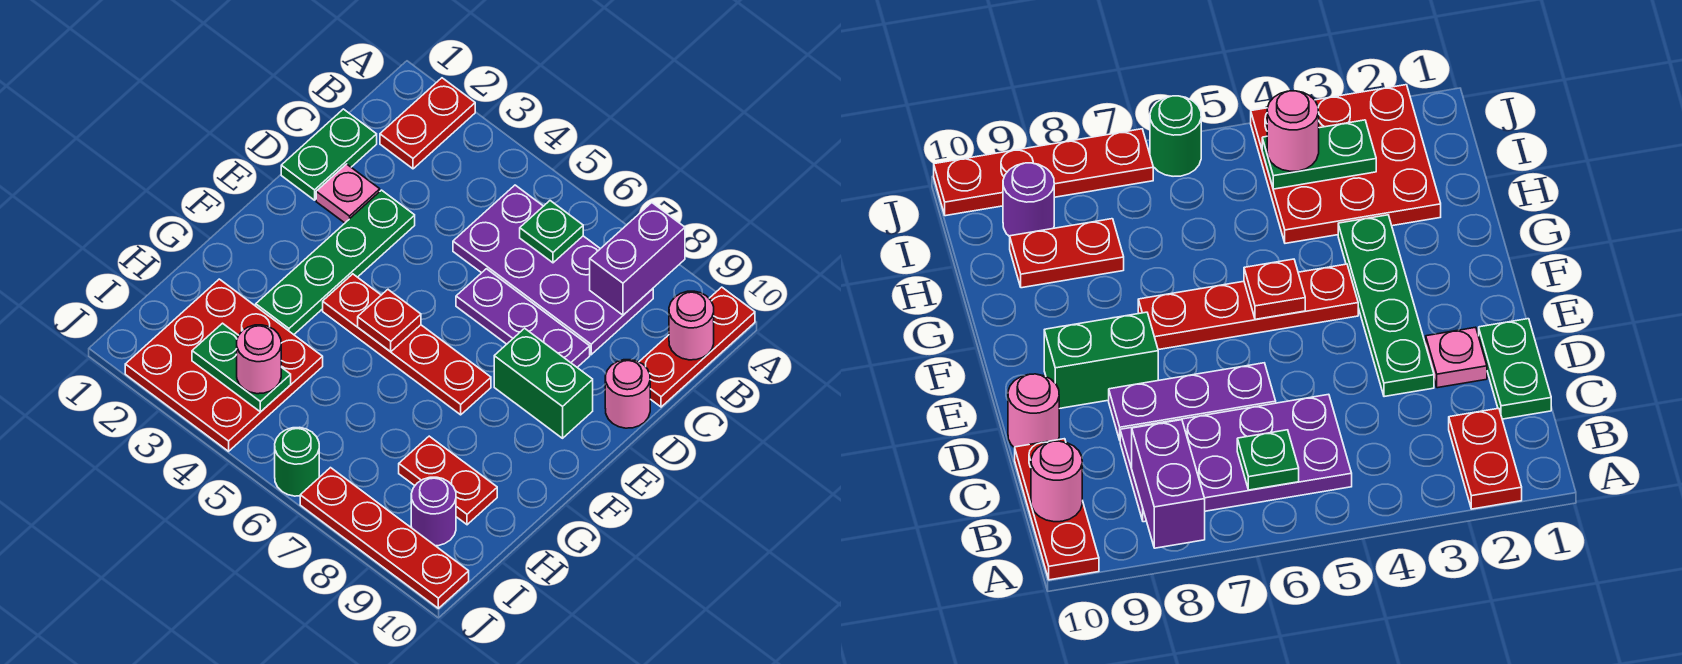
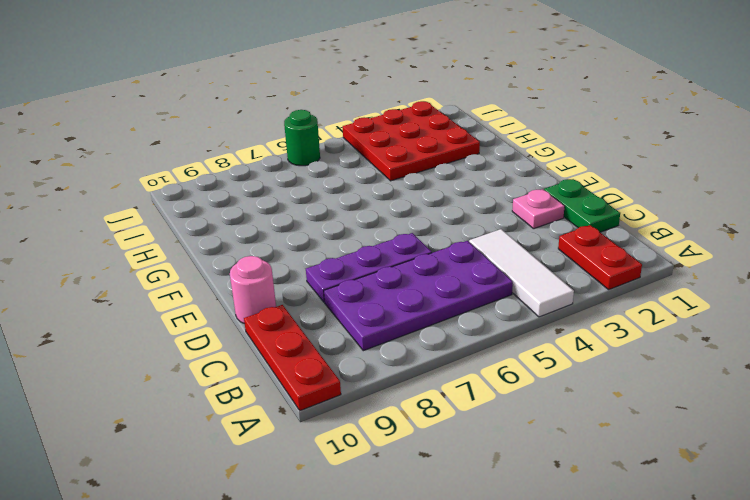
white tile A4:C4 level 1 -> none
none -> green plate D3:G3 level 1
none -> green brick E8:E9 level 1
none -> red plate F4:F7 level 1

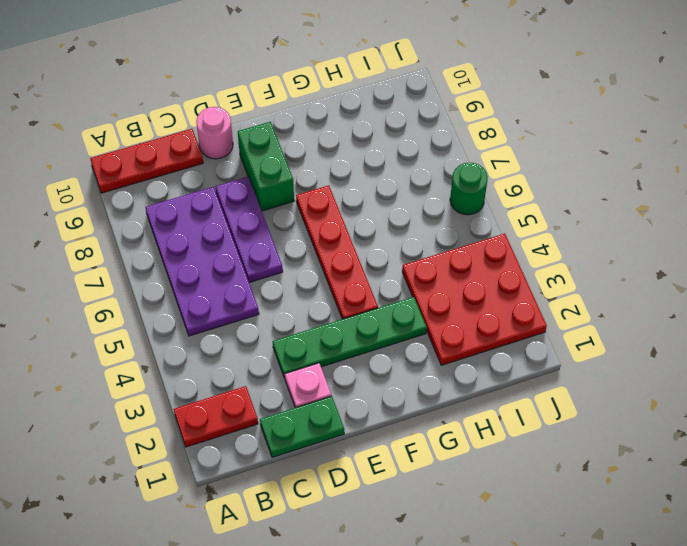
none -> red plate H8:H9 level 1
none -> purple round brick I9 level 1
none -> red plate J7:J10 level 1

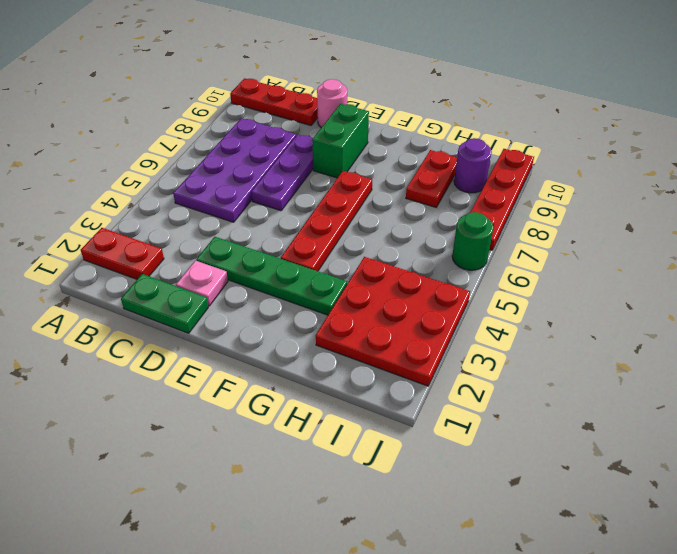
none -> purple brick A8:B8 level 2
none -> green plate B6 level 2
none -> pink round brick B10 level 2

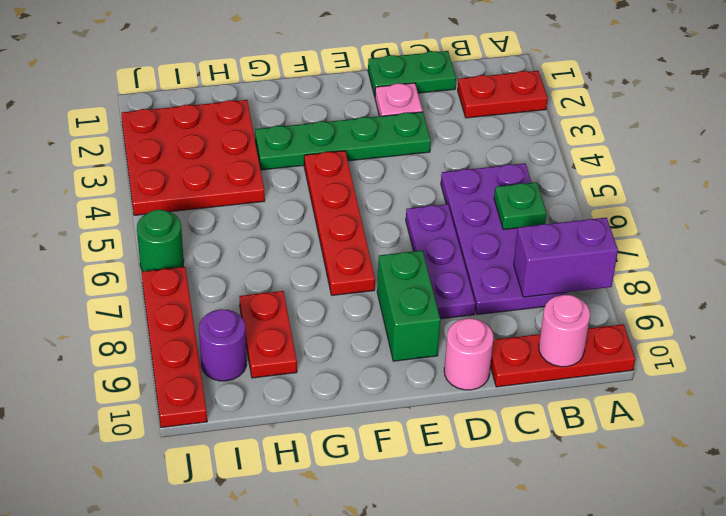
none -> red plate F5 level 2
none -> green plate I3:I4 level 2
none -> pink round brick I4 level 3

